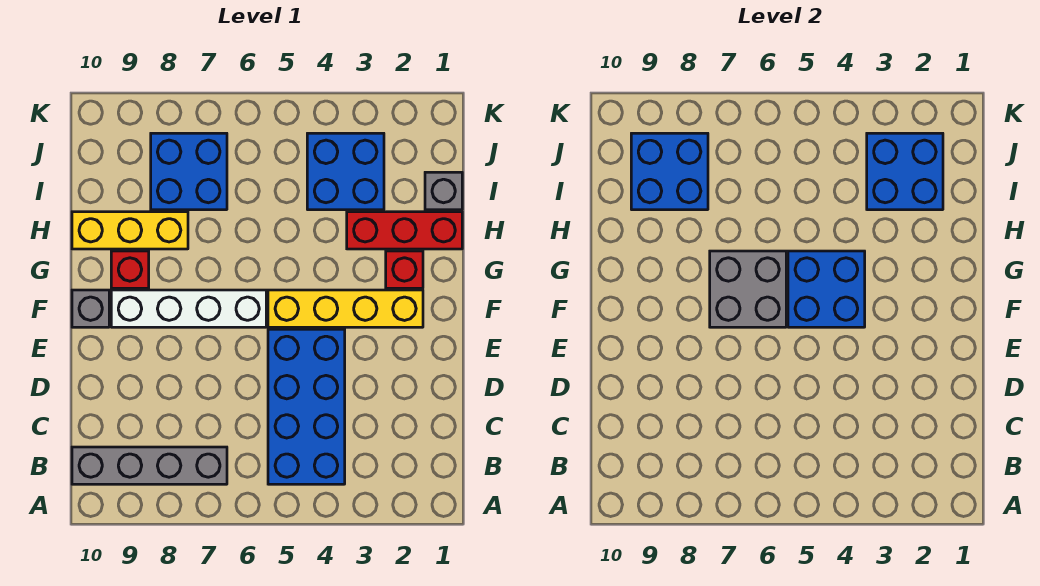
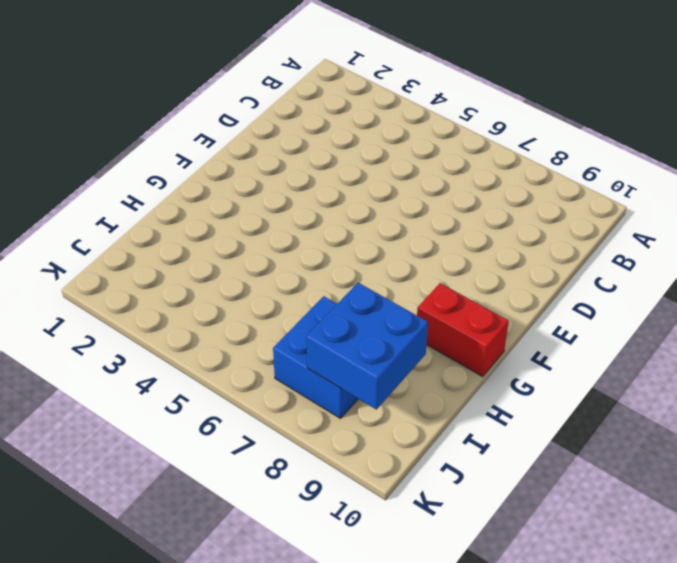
red brick G9:G10 level 1 -> red brick G9 level 1
none -> blue brick B4:E5 level 1
none -> grey brick B7:B10 level 1
none -> yellow brick F2:F5 level 1

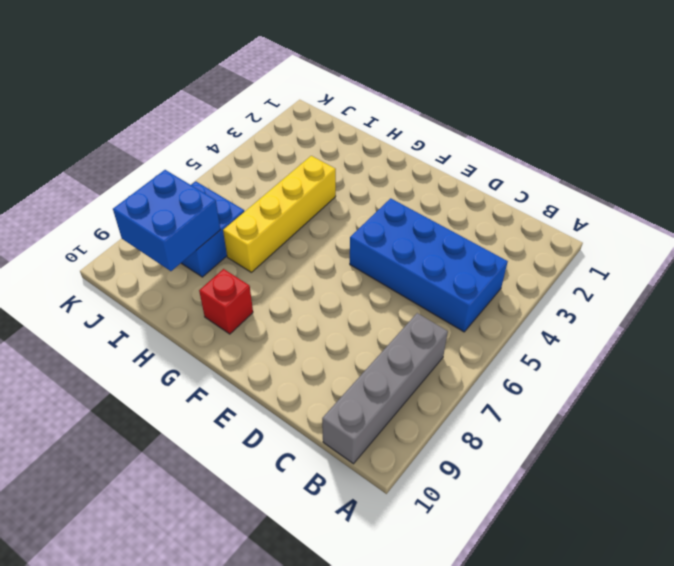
yellow brick H4:H7 level 1 -> yellow brick F2:F5 level 1
none -> white brick F6:F9 level 1
none -> grey brick F10 level 1
none -> red brick G2 level 1

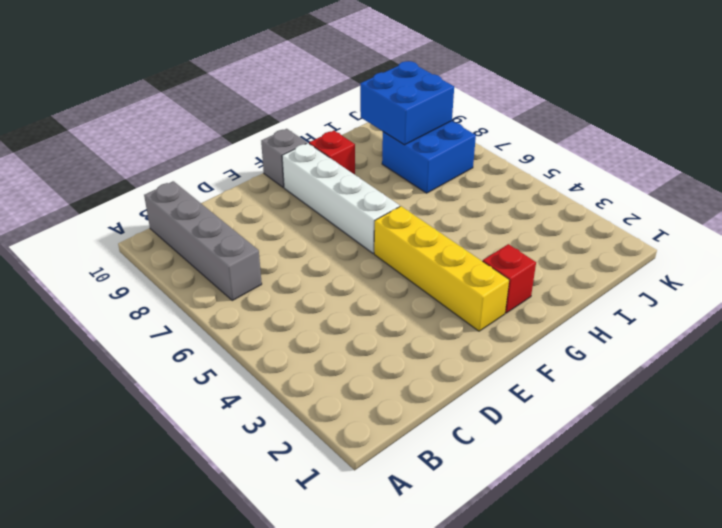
none -> blue brick B4:E5 level 1
none -> red brick H1:H3 level 1
none -> yellow brick H8:H10 level 1

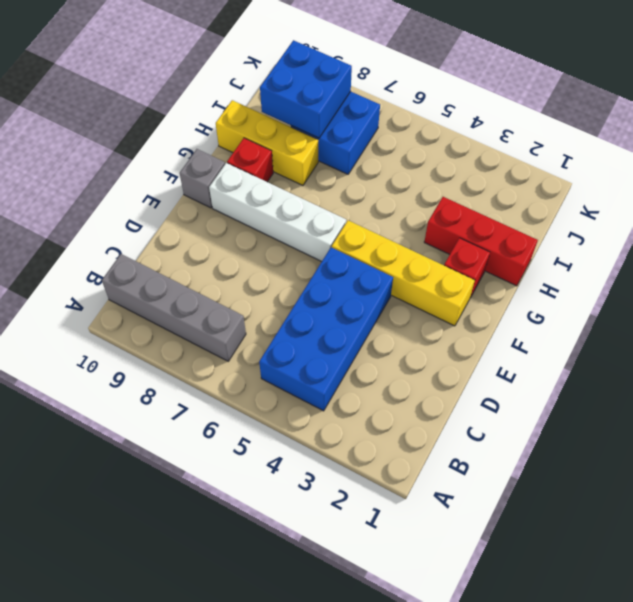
none -> grey brick I1 level 1
none -> blue brick I3:J4 level 1
none -> blue brick F4:G5 level 2

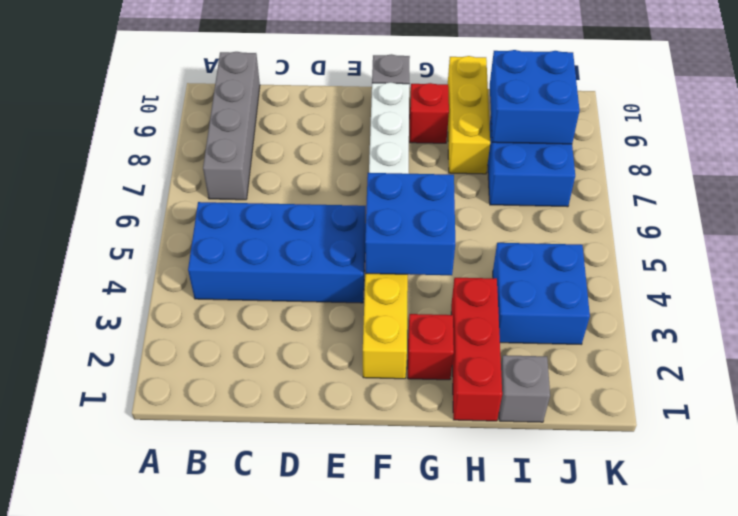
none -> grey brick F6:G7 level 2
none -> blue brick I2:J3 level 2

